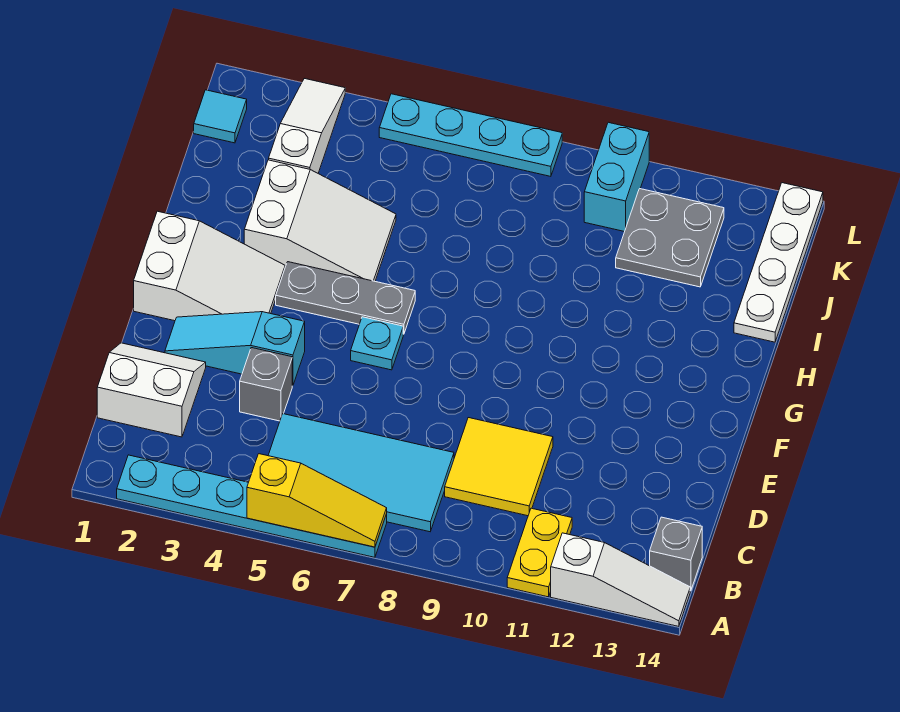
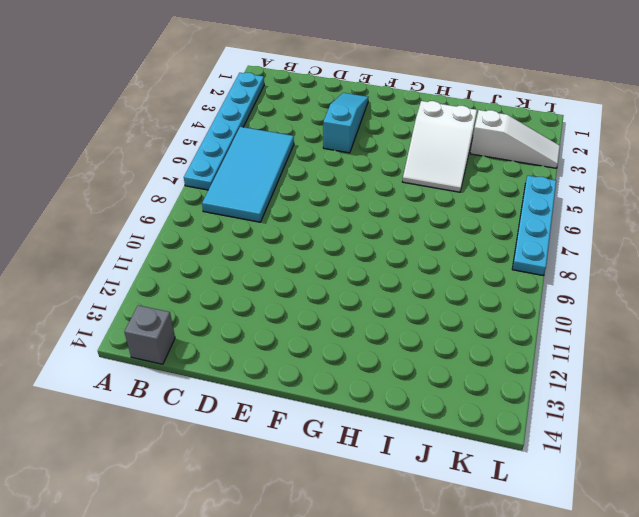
none -> yellow plate A11:B11 level 1
none -> white slope A12:A14 level 1 top 12
none -> white slope C1:D2 level 1 top C

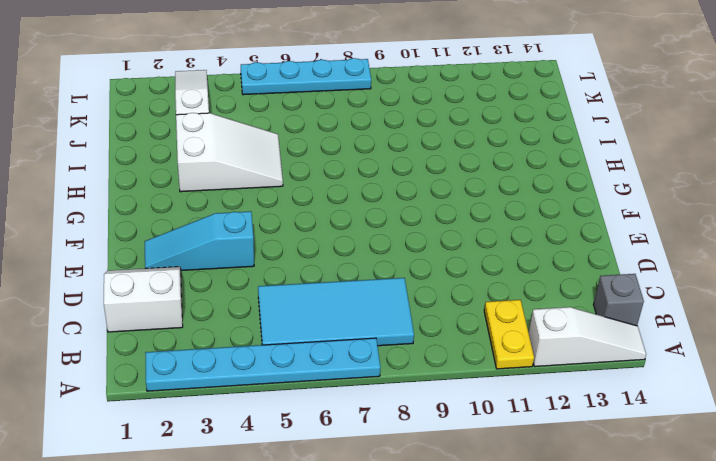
none -> yellow tile C9:D10 level 1
none -> grey brick D4 level 1
none -> white slope F1:G3 level 1 top 1

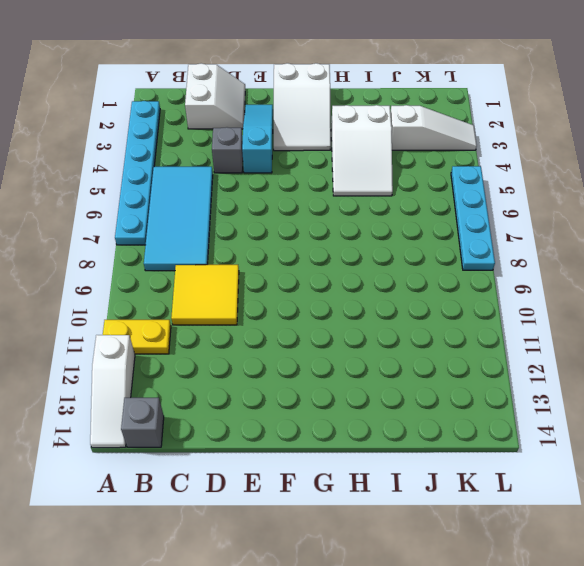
none -> cyan plate F6 level 1
none -> grey plate G4:G6 level 1
none -> white plate I14:L14 level 1

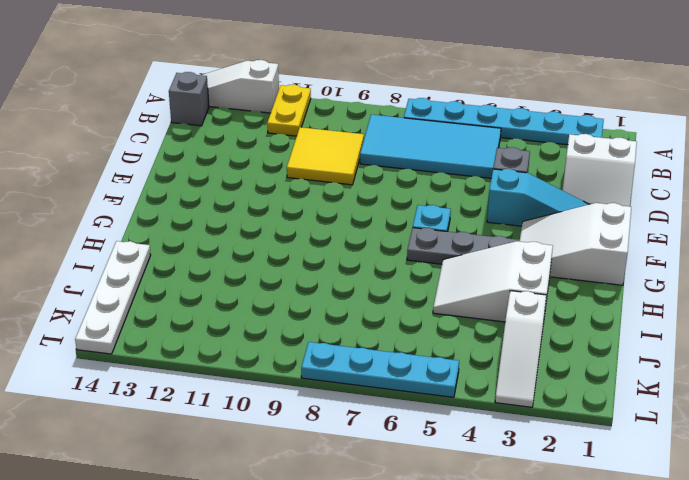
none -> grey plate J11:K12 level 1
none -> cyan tile K1 level 1
none -> cyan brick K10:L10 level 1

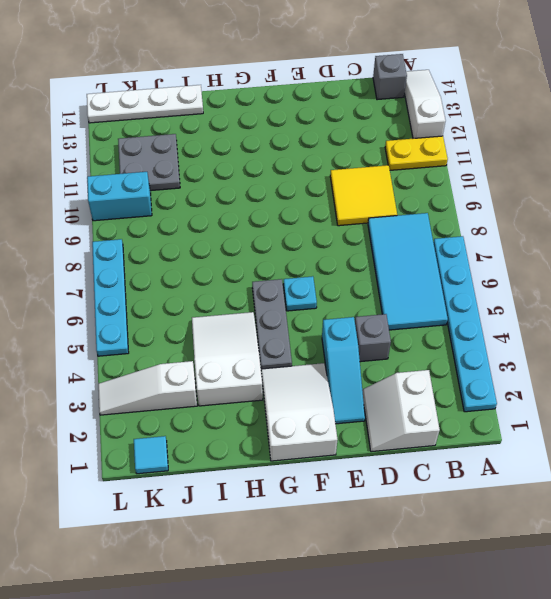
none -> yellow slope A5:A7 level 2 top 5

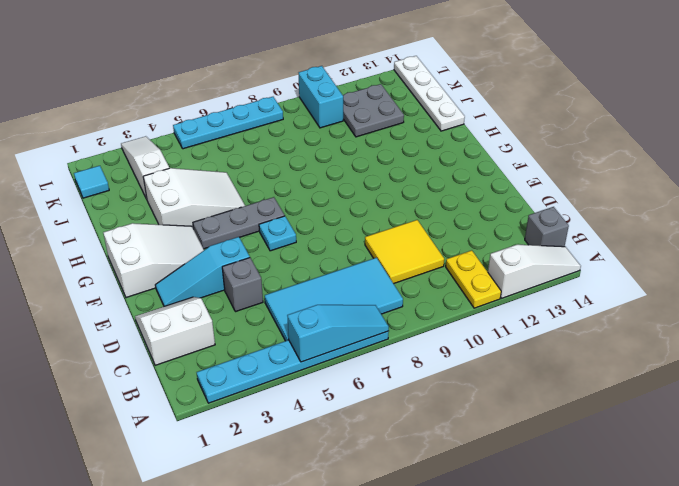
cyan slope A5:A7 level 2 top 5 -> yellow slope A5:A7 level 2 top 5

